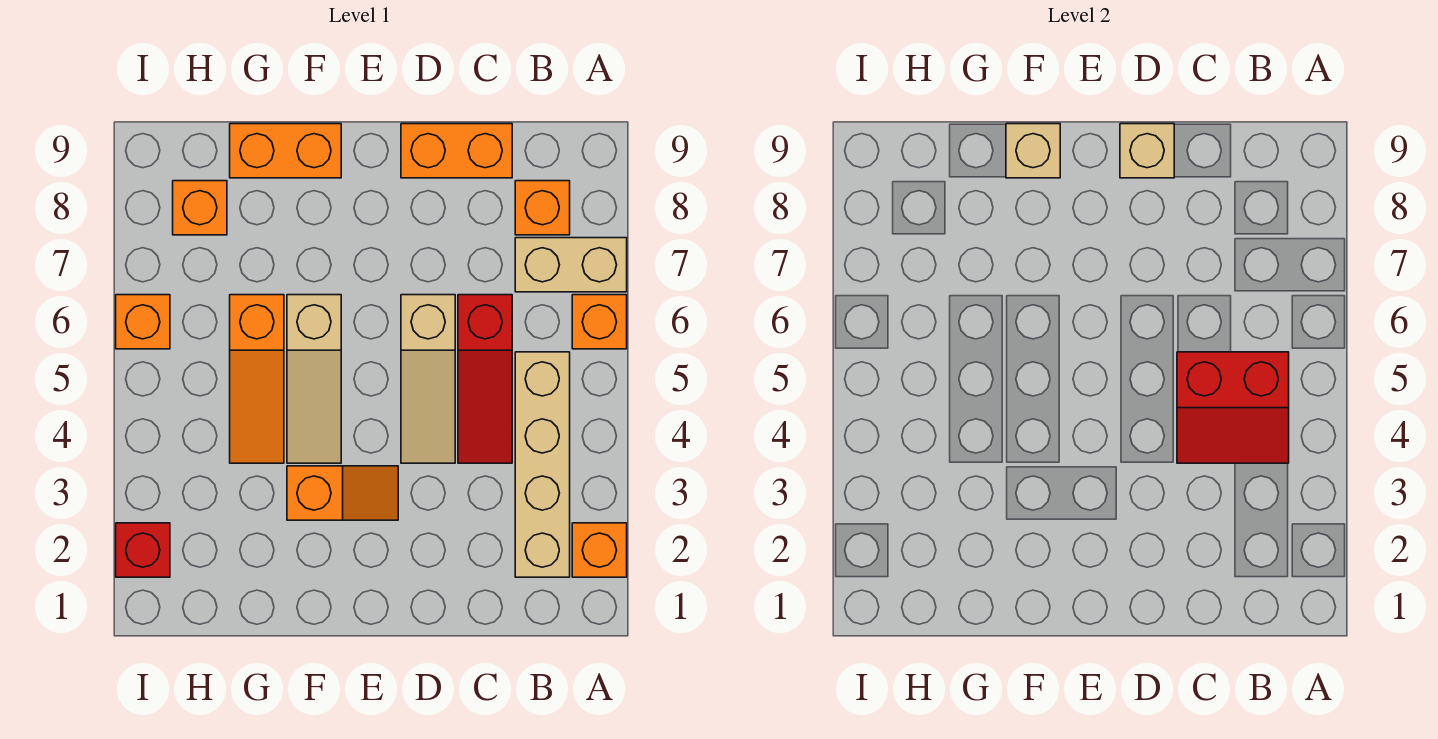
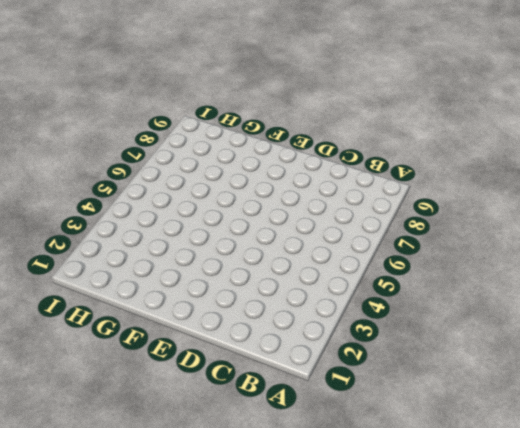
none -> orange brick A2 level 1
none -> orange brick A6 level 1
none -> tan brick A7:B7 level 1

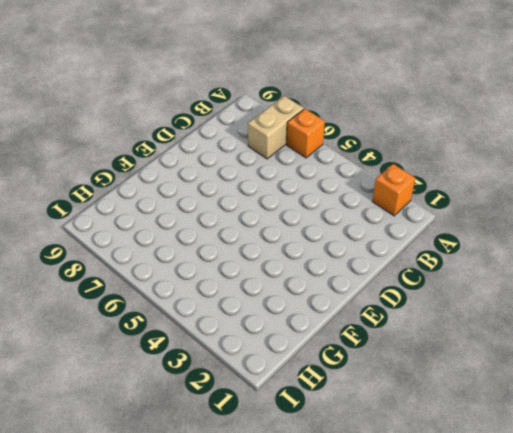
none -> tan brick B2:B5 level 1
none -> orange brick B8 level 1
none -> red slope C4:C6 level 1 top 6

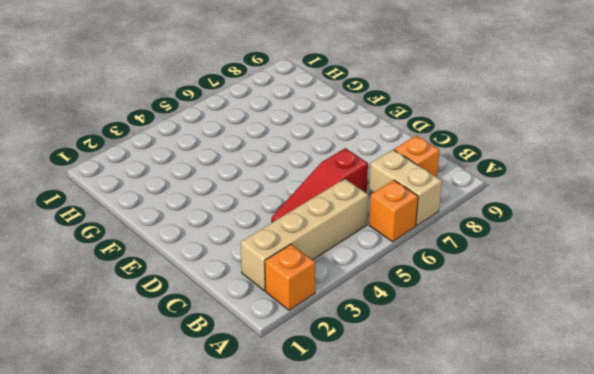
none -> orange brick C9:D9 level 1
none -> tan slope D4:D6 level 1 top 6
none -> orange slope E3:F3 level 1 top F

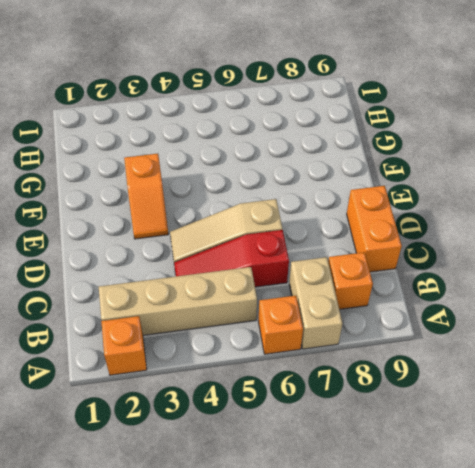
none -> tan slope F4:F6 level 1 top 6
none -> orange brick F9:G9 level 1
none -> orange slope G4:G6 level 1 top 6

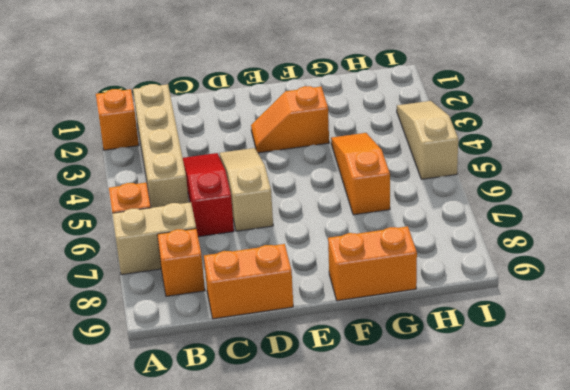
tan slope I3:I5 level 1 top 5 -> tan slope F4:F6 level 1 top 6
none -> orange brick H8 level 1
none -> red brick I2 level 1
none -> orange brick I6 level 1

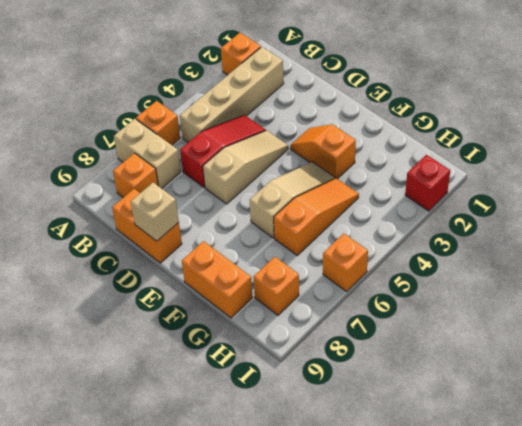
none -> red slope B4:C5 level 2 top 5
none -> tan brick F9 level 2

